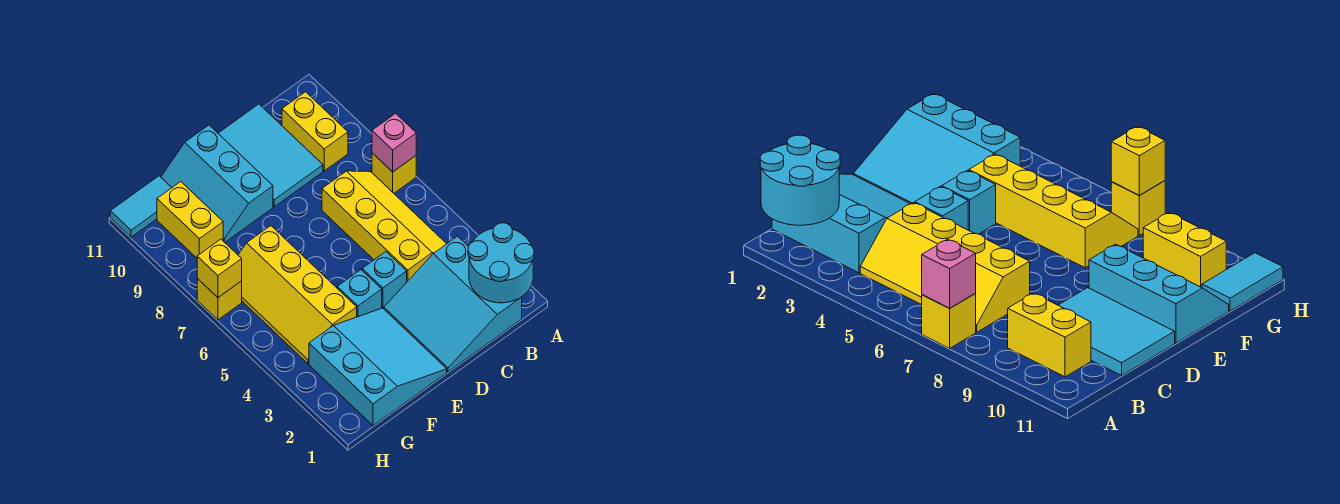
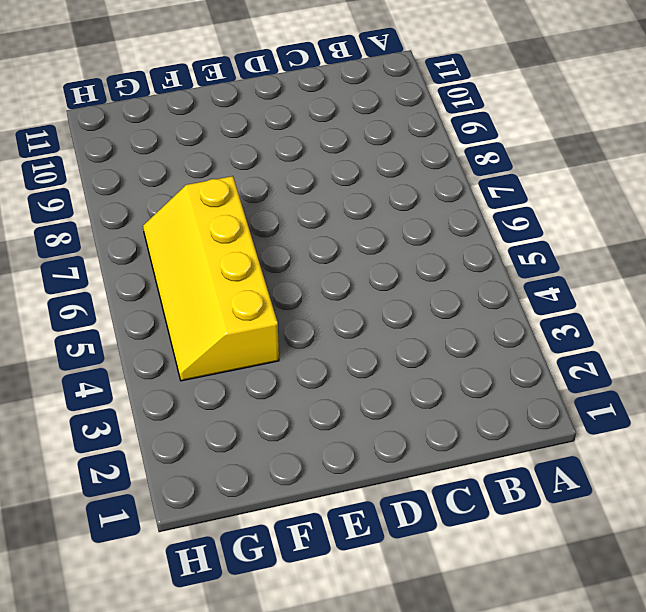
none -> yellow brick A7 level 1
none -> cyan slope B1:D3 level 1 top B
none -> yellow slope B4:C7 level 1 top C

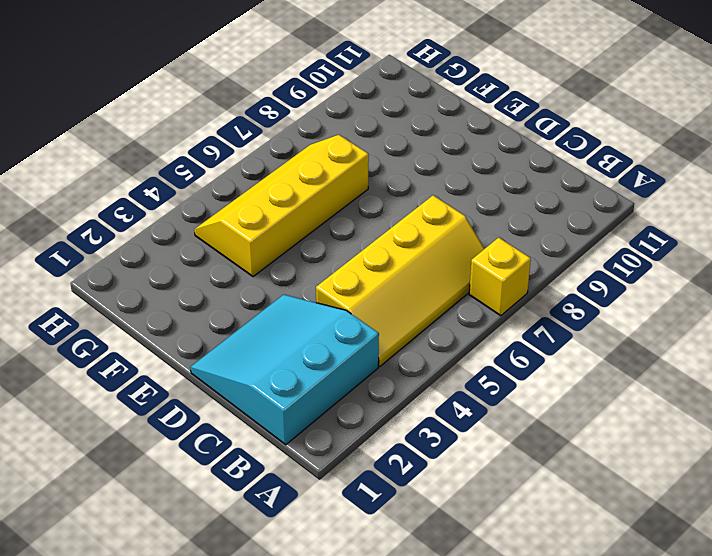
none -> yellow brick B9:B10 level 1
none -> cyan tile C9:D11 level 1
none -> cyan brick D4 level 1

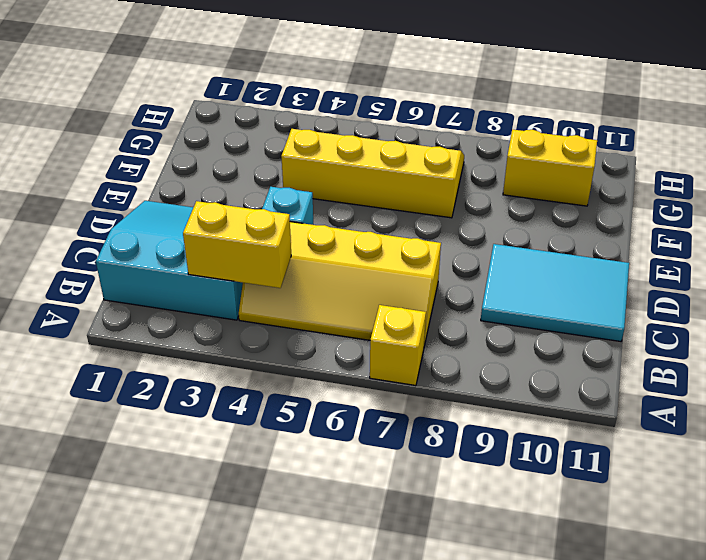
yellow brick B3:B4 level 2 -> yellow brick B9:B10 level 1
none -> cyan slope E1:G3 level 1 top G
none -> cyan brick E4 level 1
none -> cyan slope E9:F11 level 1 top E

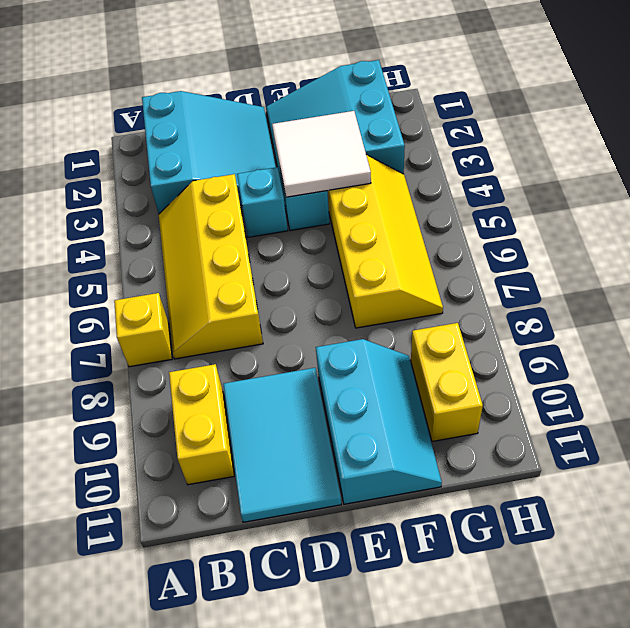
white tile E3:F4 level 2 -> none
none -> cyan tile G11:H11 level 1
none -> yellow brick H7 level 1
none -> cyan round brick A1:B2 level 2

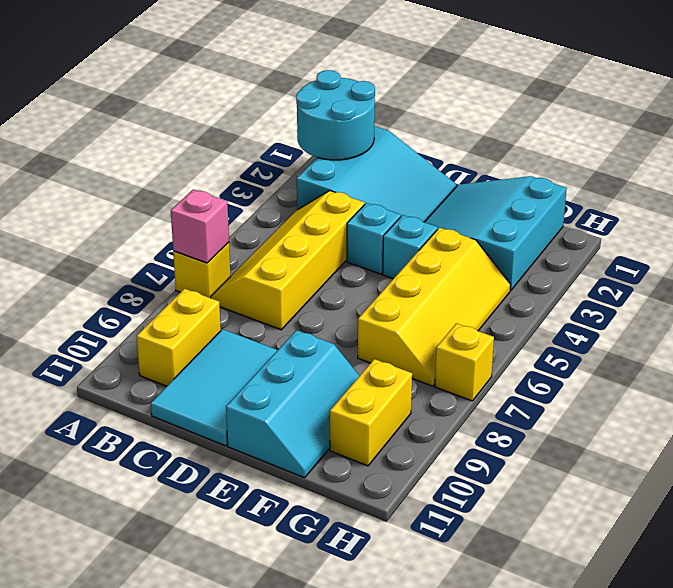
none -> cyan tile G11:H11 level 1
none -> yellow brick H7 level 2

